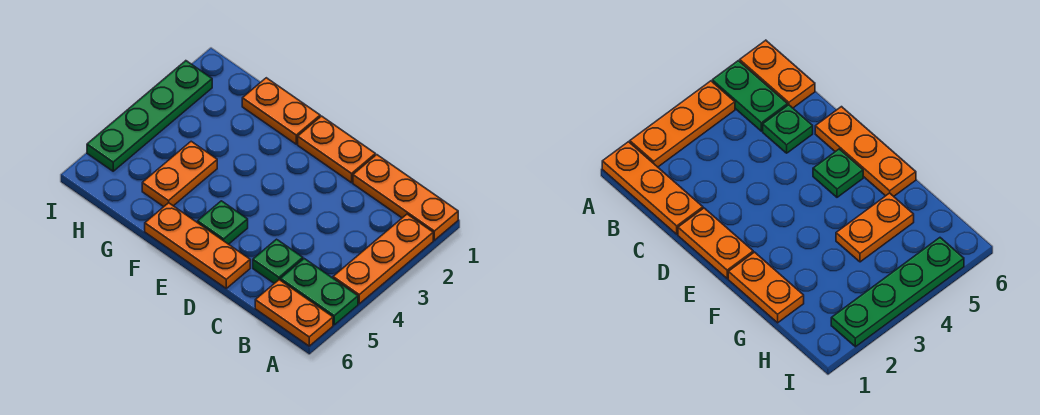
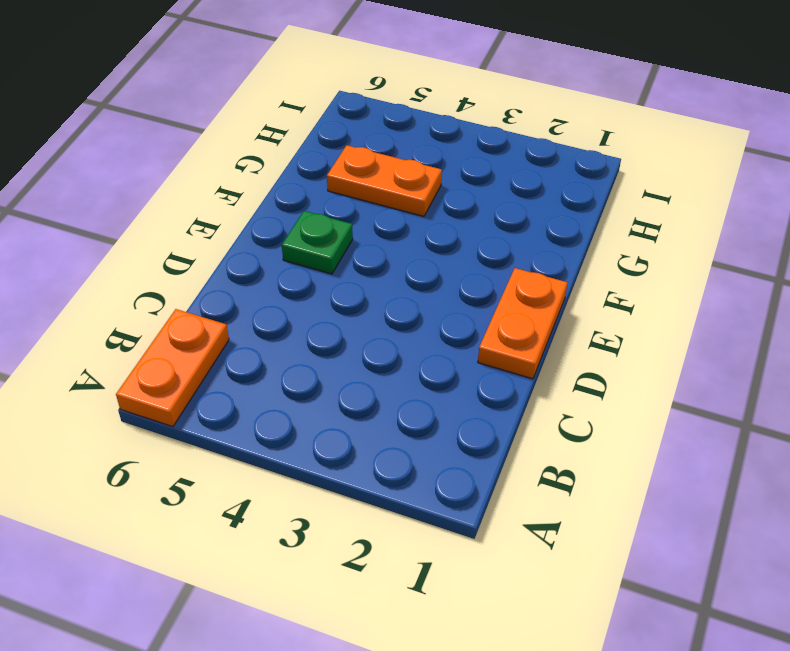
none -> orange plate A1:C1 level 1
none -> orange plate A2:A4 level 1

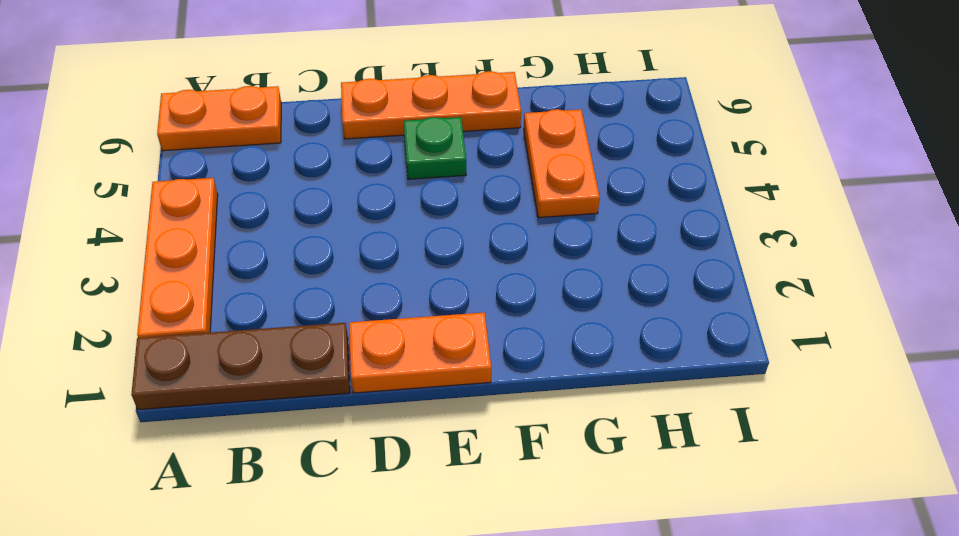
brown plate A1:C1 level 1 -> orange plate A1:C1 level 1
none -> green plate A5:B5 level 1
none -> green plate C5 level 1

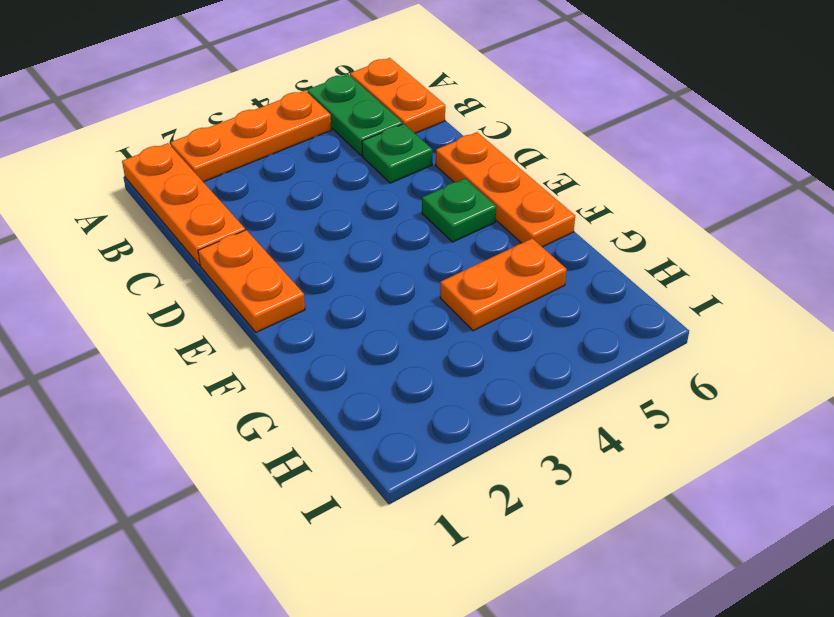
none -> orange plate F1:G1 level 1
none -> green plate I2:I5 level 1

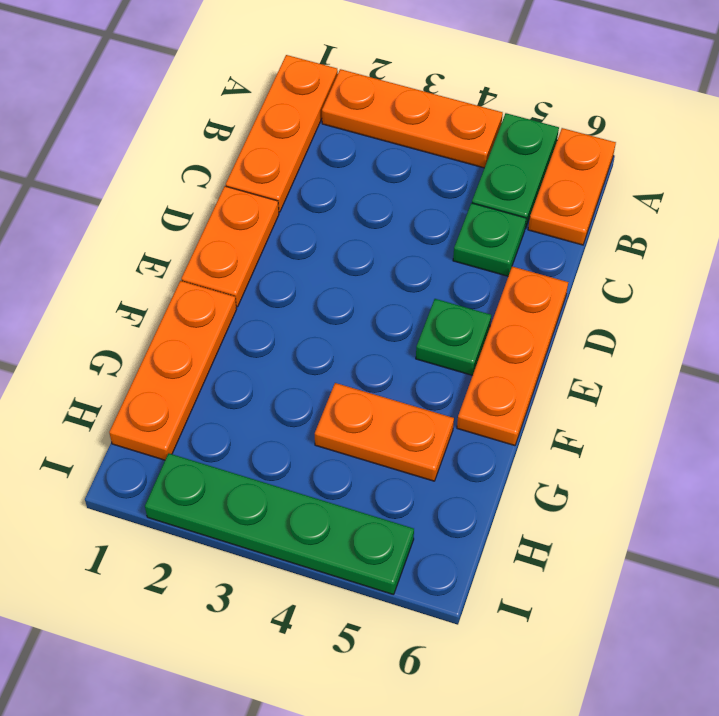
orange plate F1:H1 level 1 -> orange plate F1:G1 level 1

